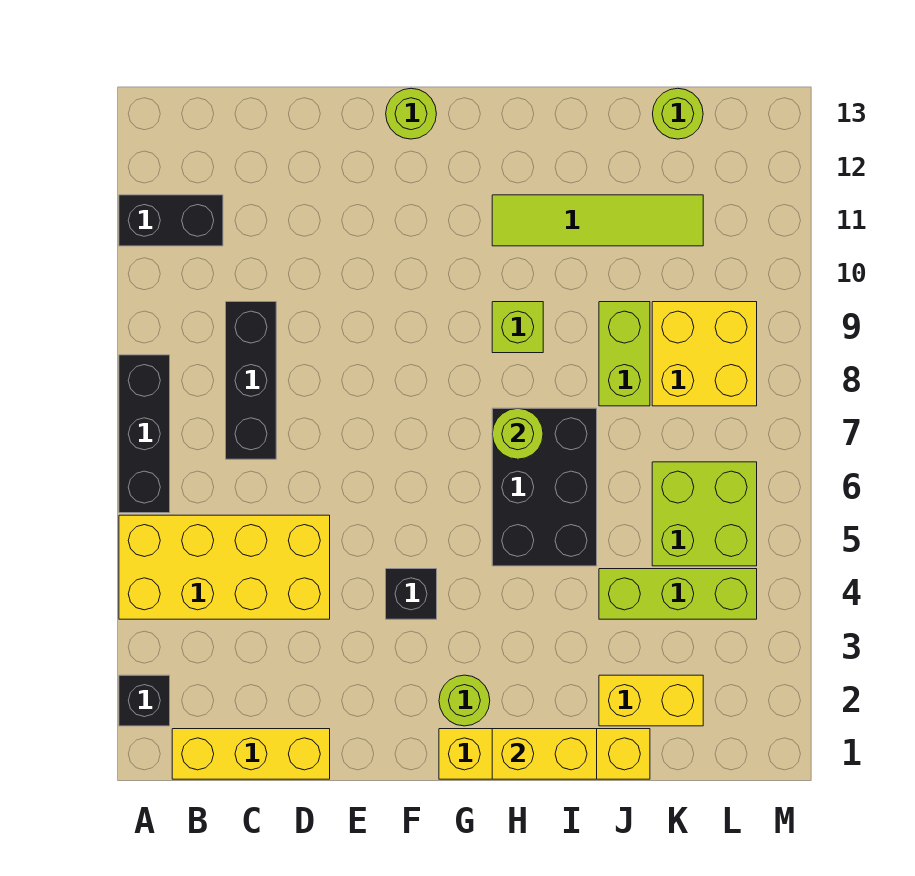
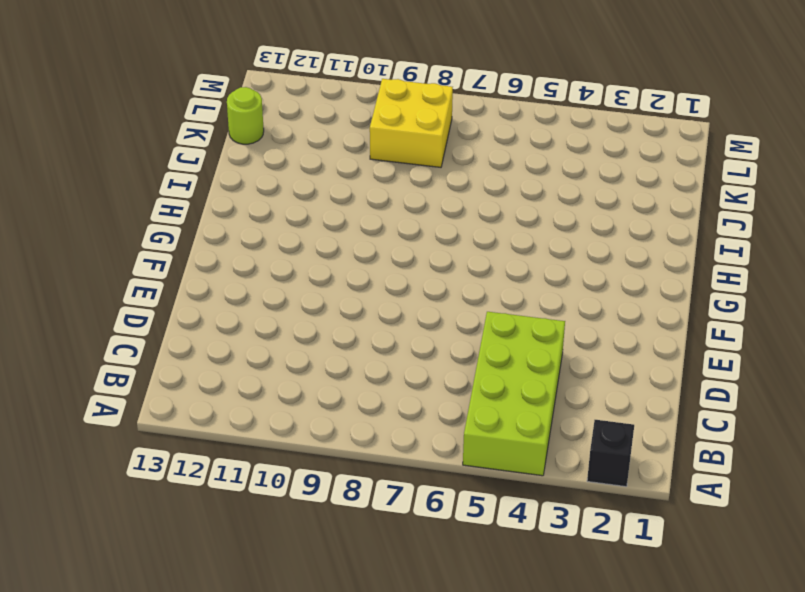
lime brick A4:D5 level 1 -> yellow brick A4:D5 level 1
none -> black brick A6:A8 level 1
none -> black brick A11:B11 level 1
none -> yellow brick B1:D1 level 1

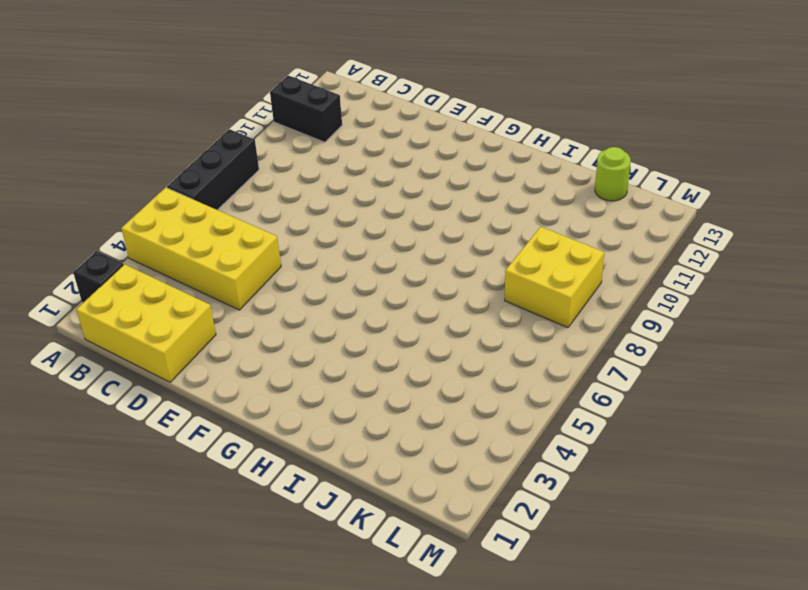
yellow brick B1:D2 level 1 -> yellow brick B1:D1 level 1
none -> black brick C7:C9 level 1
none -> black brick F4 level 1
none -> lime round brick F13 level 1

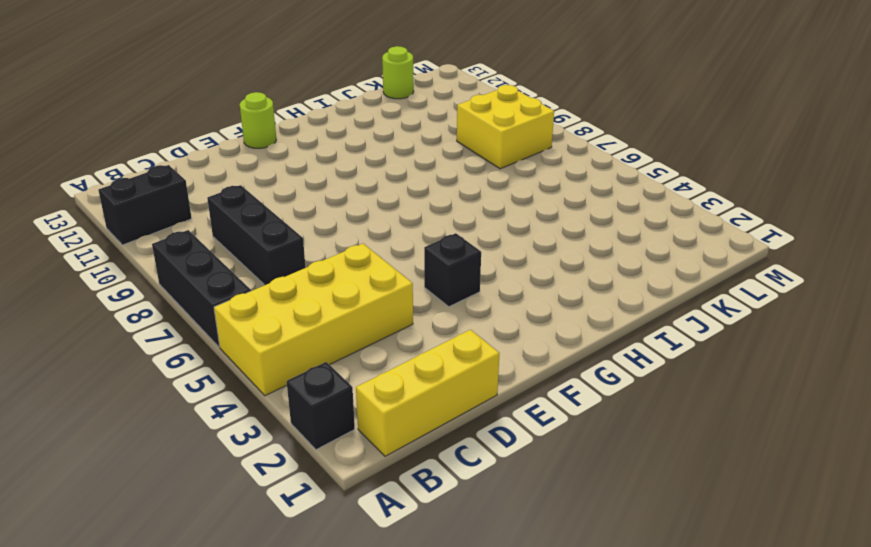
none -> yellow brick G1:J1 level 1
none -> lime round brick G2 level 1
none -> black brick H5:I7 level 1

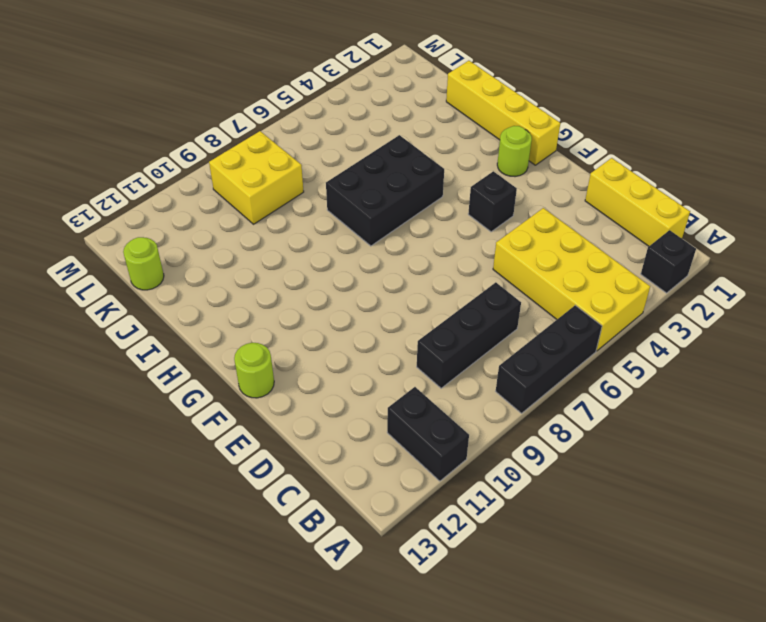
none -> lime brick H9 level 1
none -> lime tile H11:K11 level 1
none -> yellow brick J2:K2 level 1

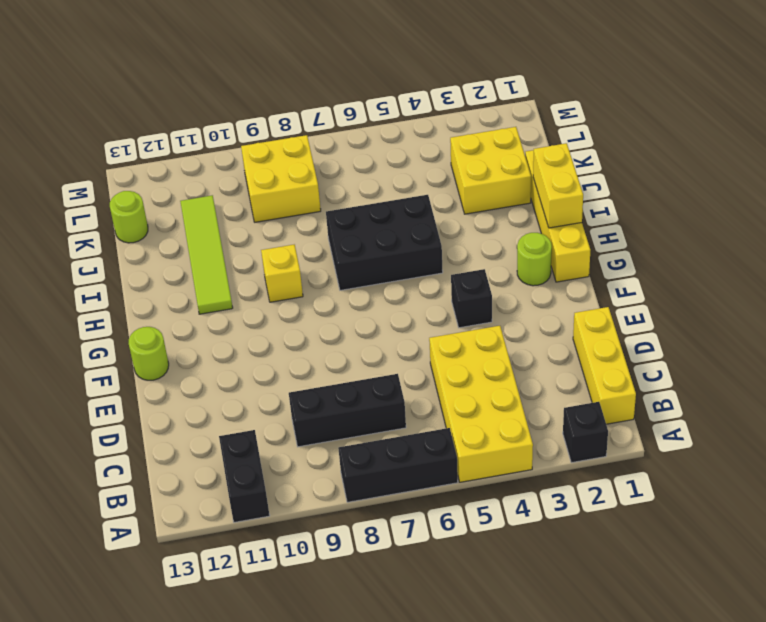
yellow brick H9 level 1 -> lime brick H9 level 1
yellow brick J2:K3 level 1 -> yellow brick J2:K2 level 1
none -> lime brick J4:L4 level 1
none -> lime brick J8:J9 level 1
none -> lime brick K5:L6 level 1

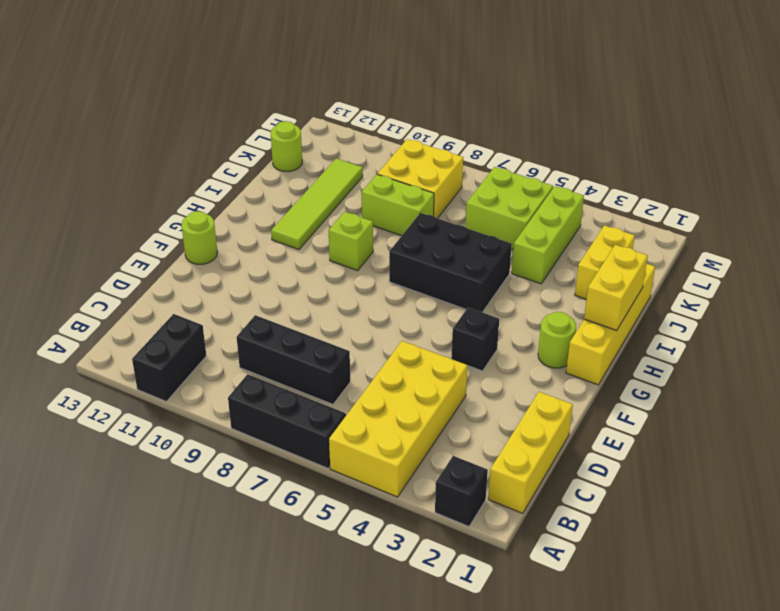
none -> lime round brick H7 level 2

